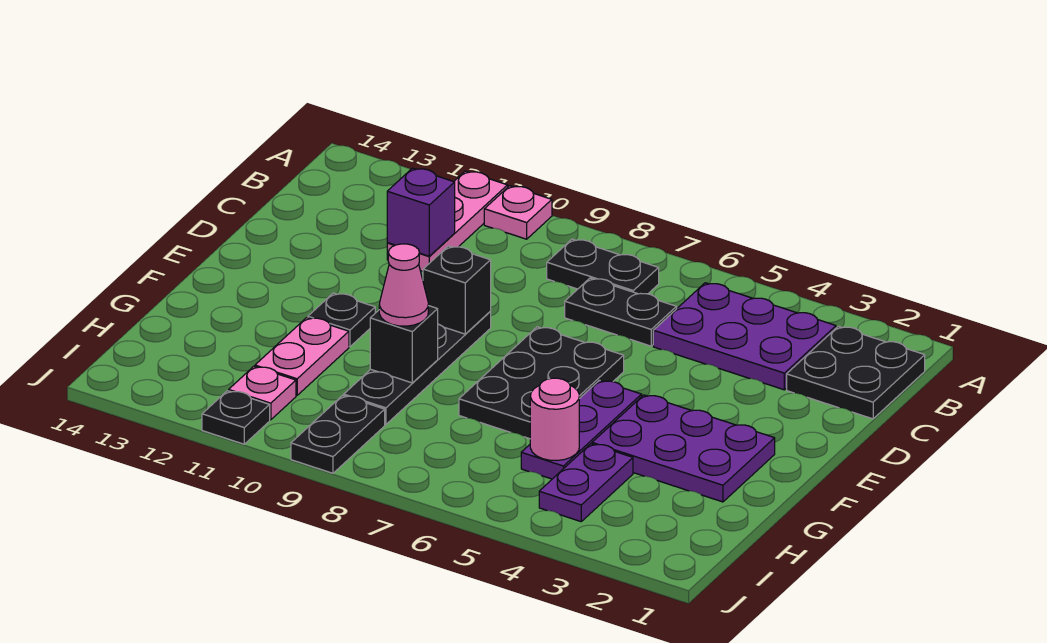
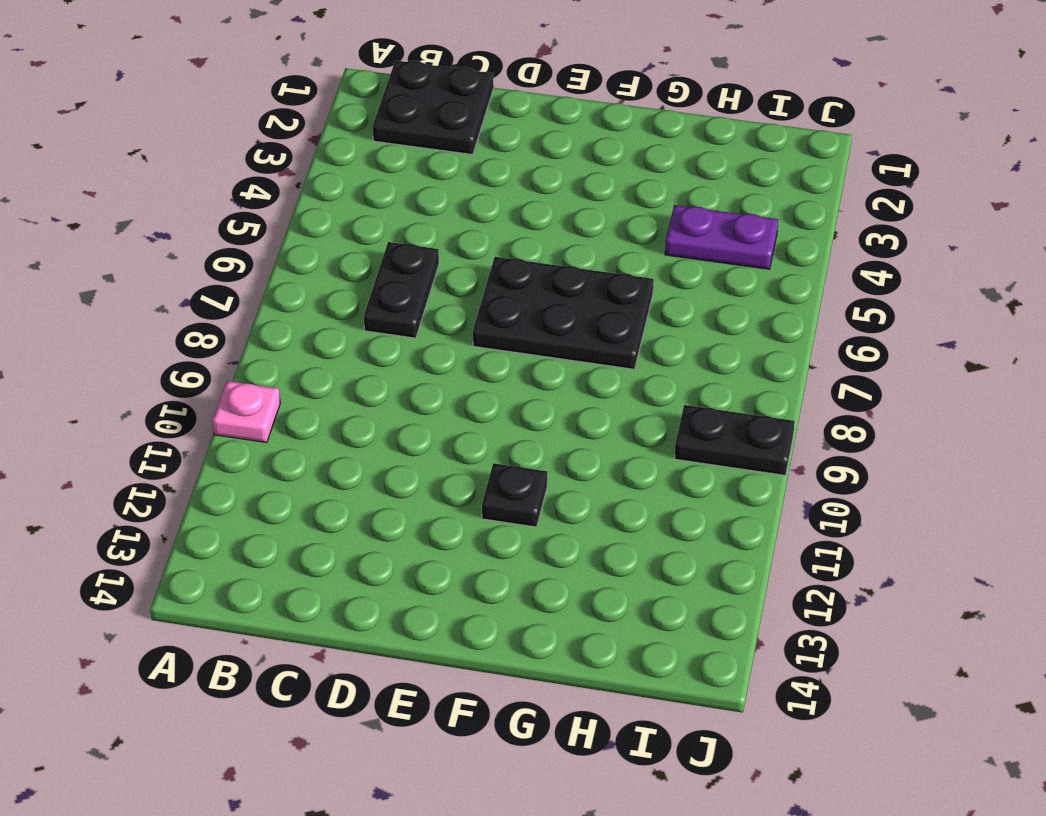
none -> pink plate A11:C11 level 1
none -> purple plate B3:C5 level 1
none -> black plate B7:B8 level 1

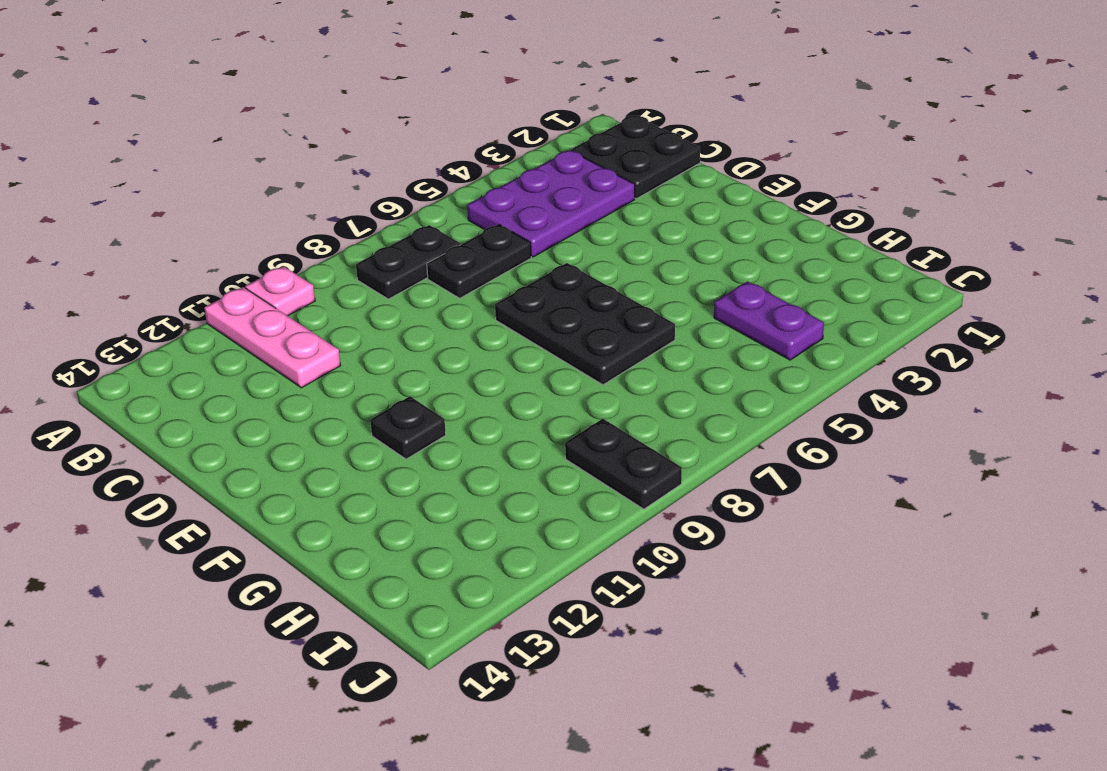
none -> black plate E9:H9 level 1
none -> purple plate F2:G4 level 1
none -> purple plate F5:H5 level 1

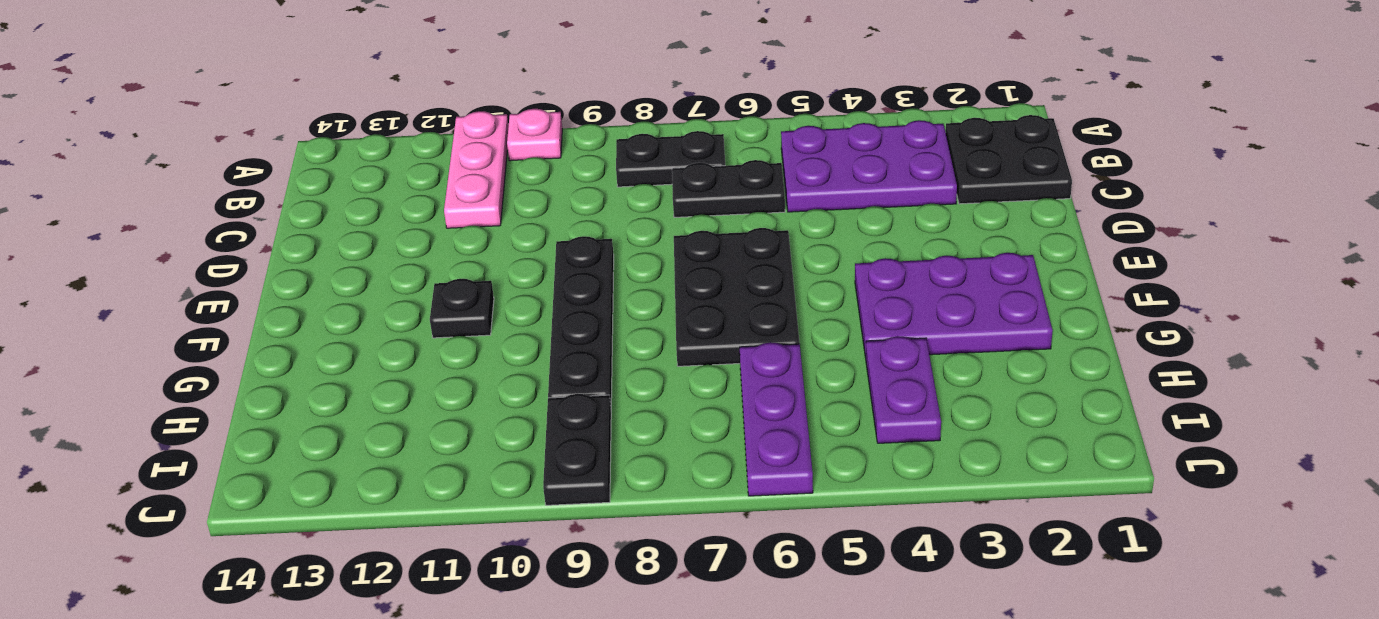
purple plate H6:J6 level 1 -> purple plate F5:H5 level 1
none -> pink plate G11:H11 level 1
none -> pink plate I11 level 1
none -> black plate J11 level 1

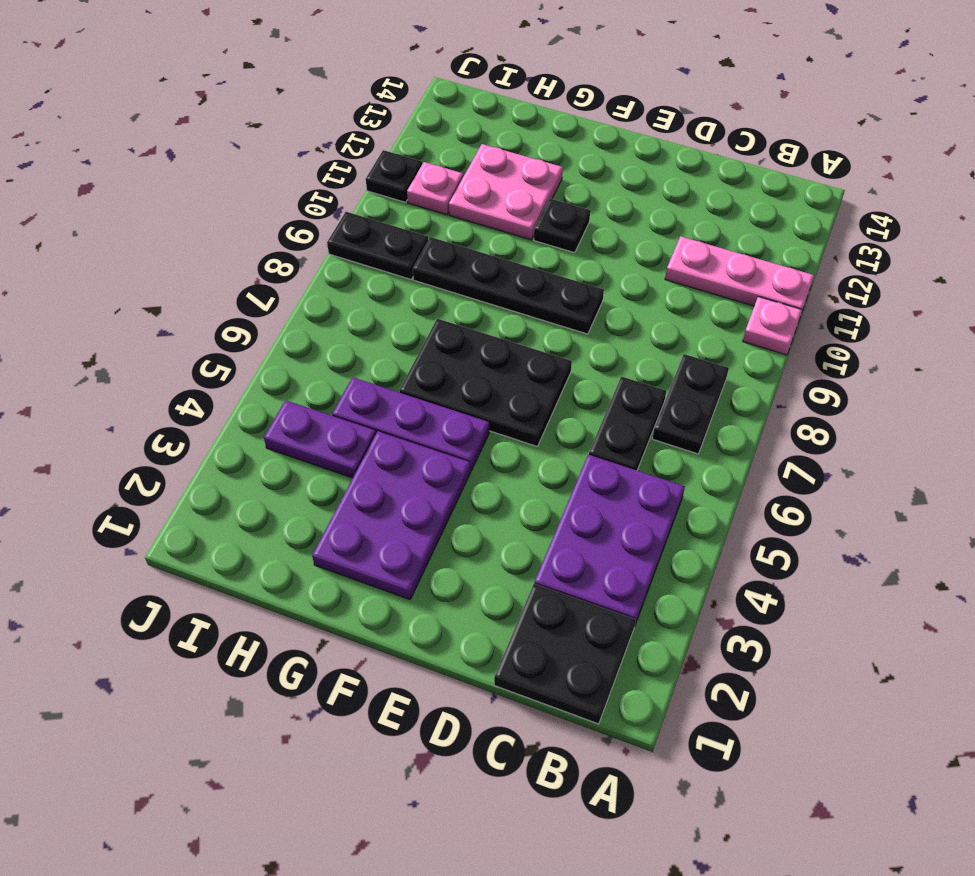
pink plate G11:H12 level 1 -> pink plate G11:H11 level 1
none -> purple brick C11 level 2
none -> black brick E9 level 2
none -> black brick G9 level 2

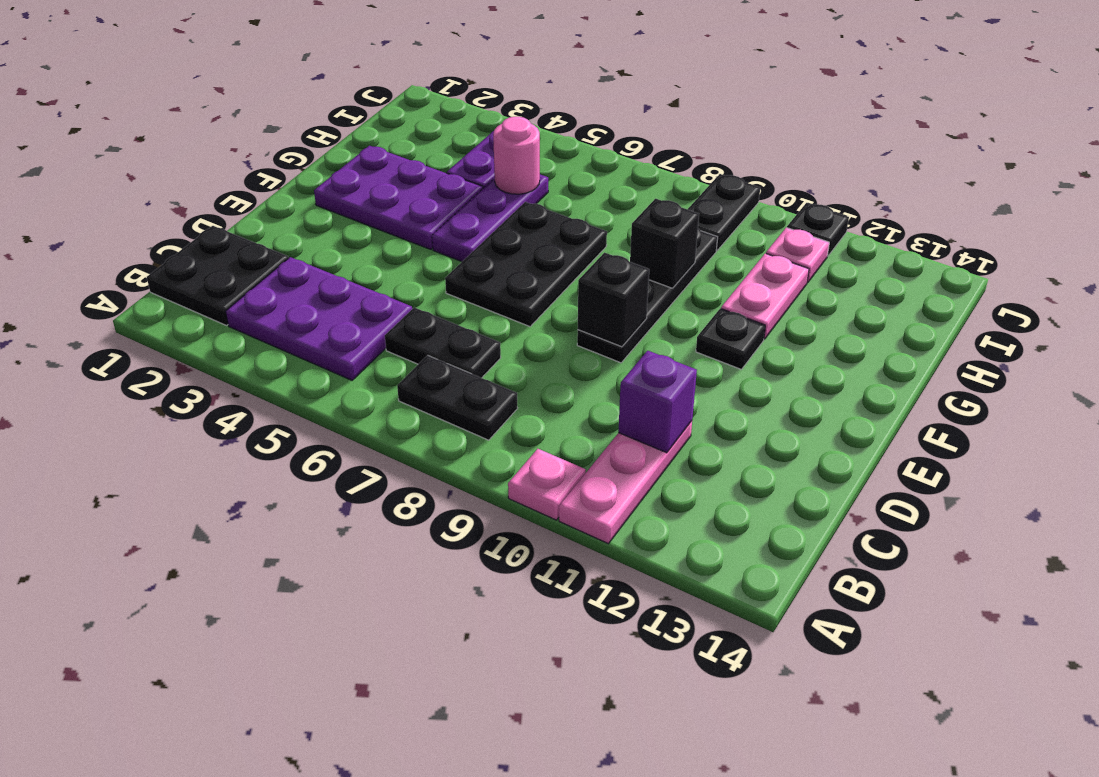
none -> pink cone G9 level 3

